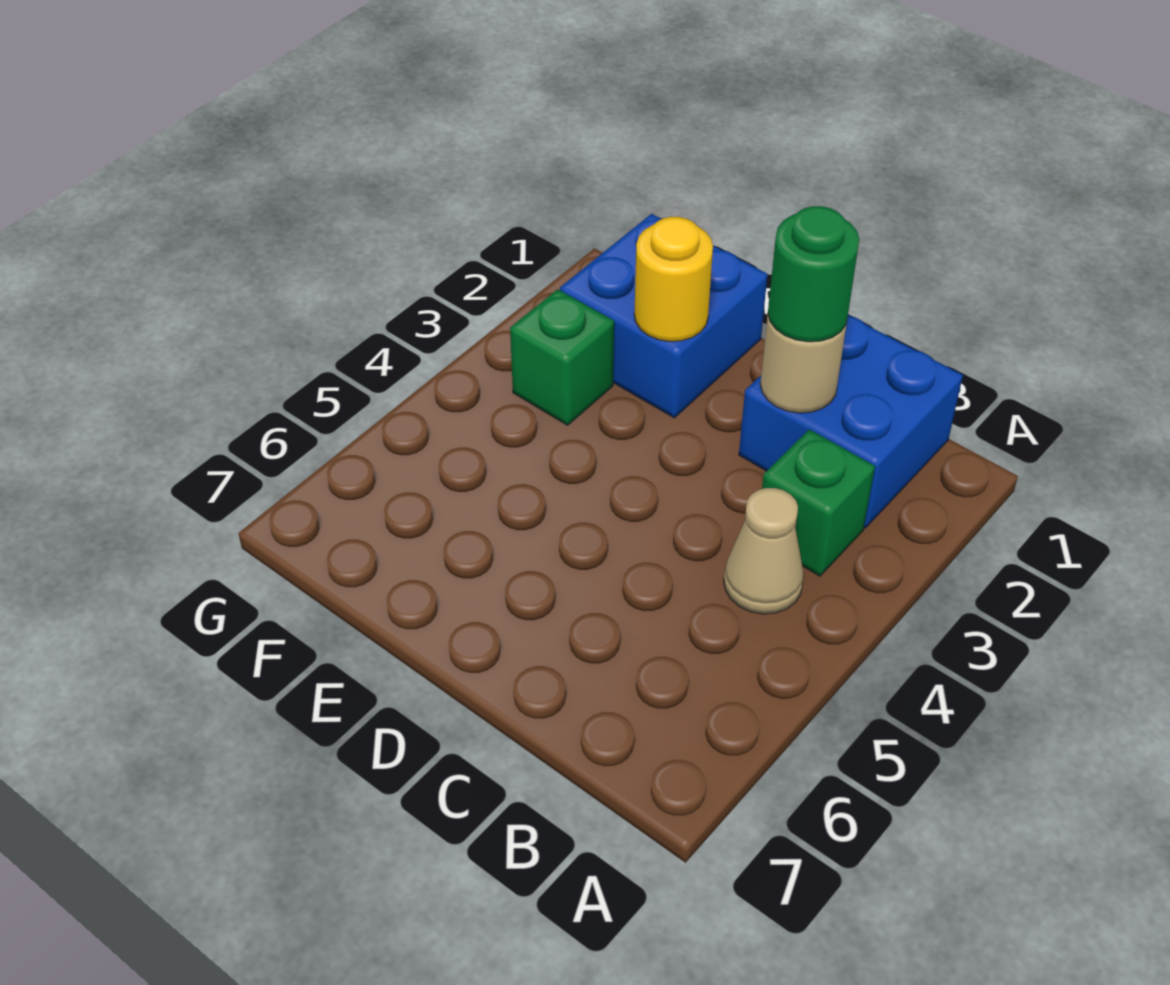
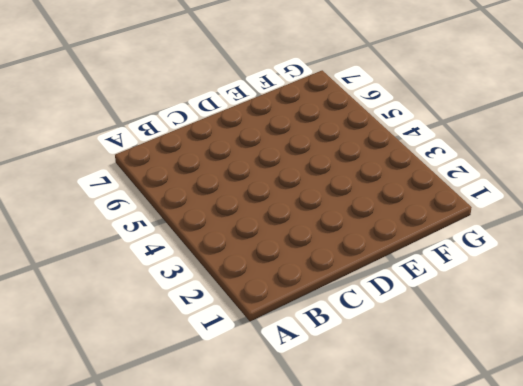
none -> blue brick B1:C2 level 1
none -> green brick B3 level 1

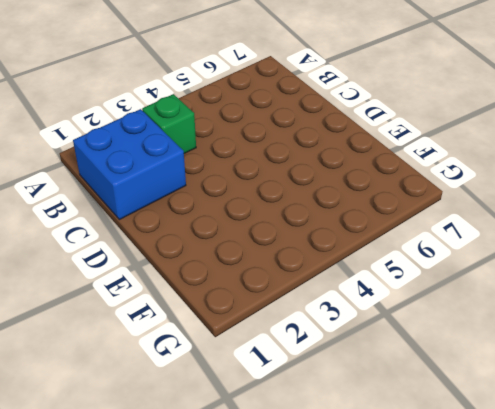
none -> tan cone B4 level 1
none -> blue brick E1:F2 level 1

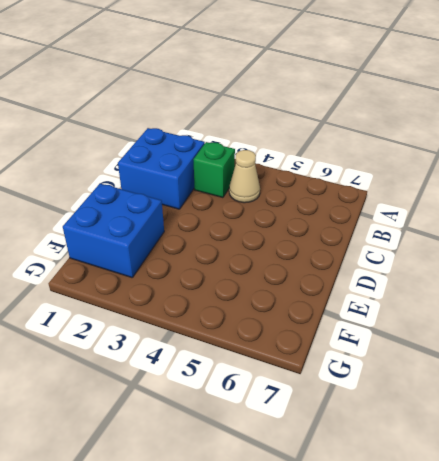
none -> green brick F3 level 1
none -> tan round brick C2 level 2

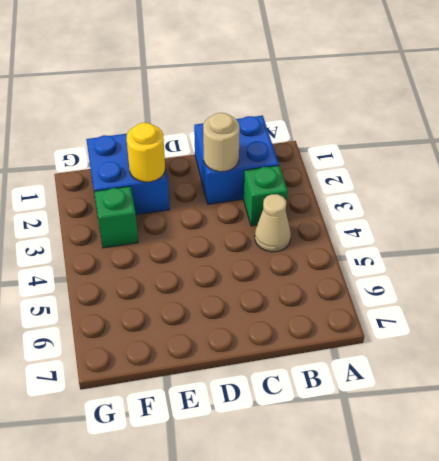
none -> green round brick C2 level 3

